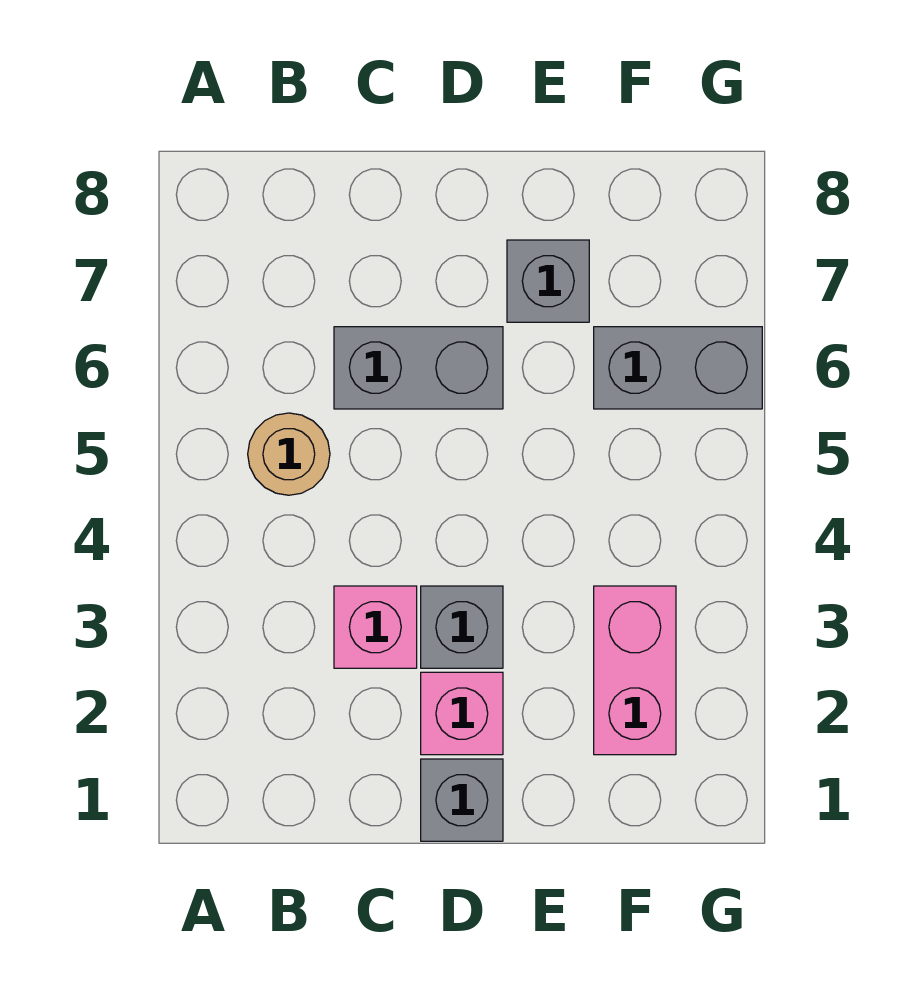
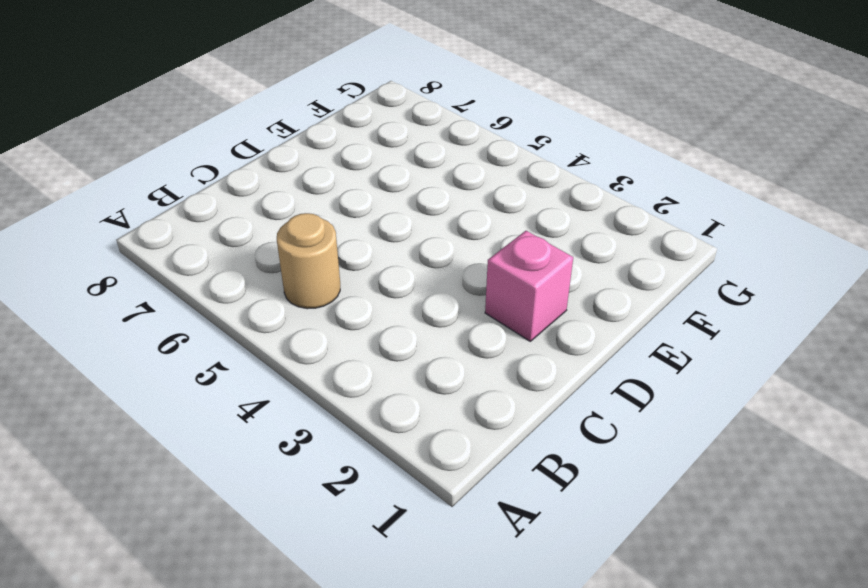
none -> pink brick C3 level 1
none -> grey brick C6:D6 level 1

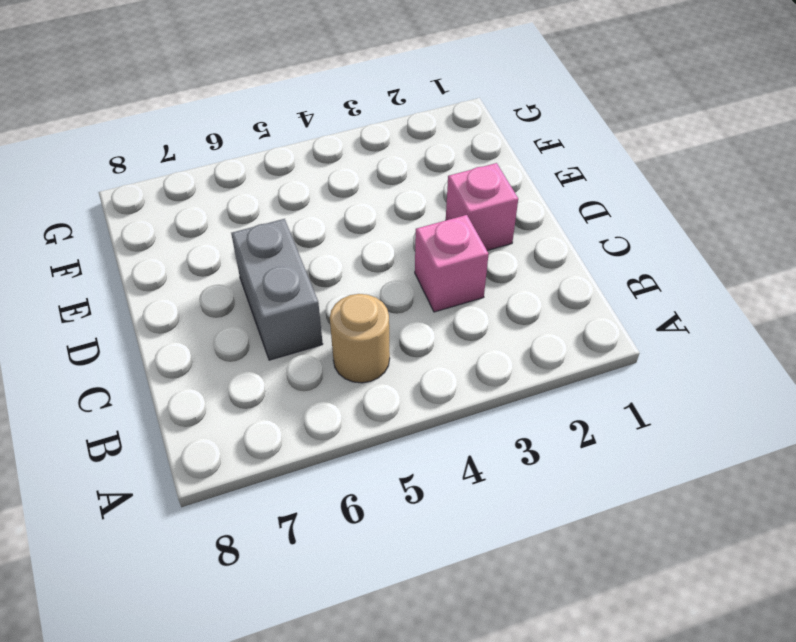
none -> grey brick D1 level 1
none -> grey brick D3 level 1

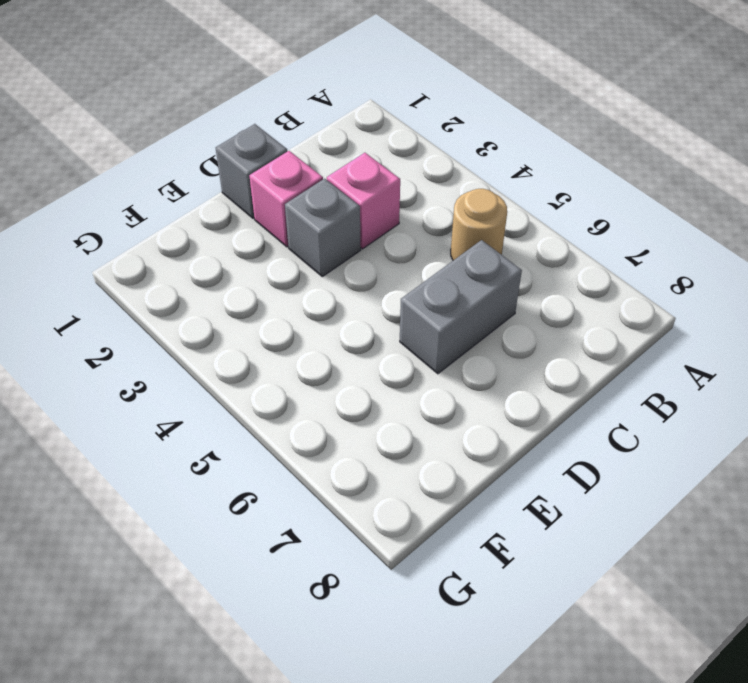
none -> grey brick E7 level 1
none -> pink brick F2:F3 level 1

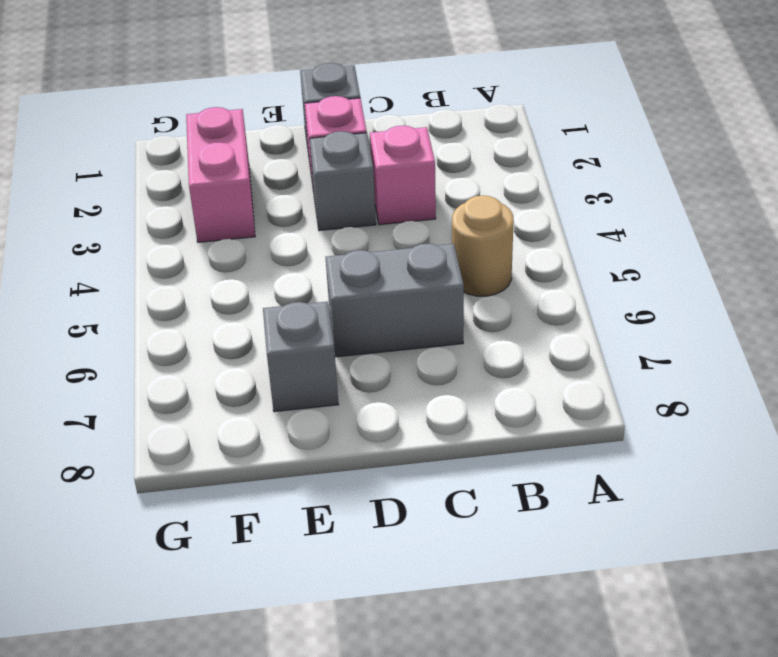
none -> grey brick F6:G6 level 1

